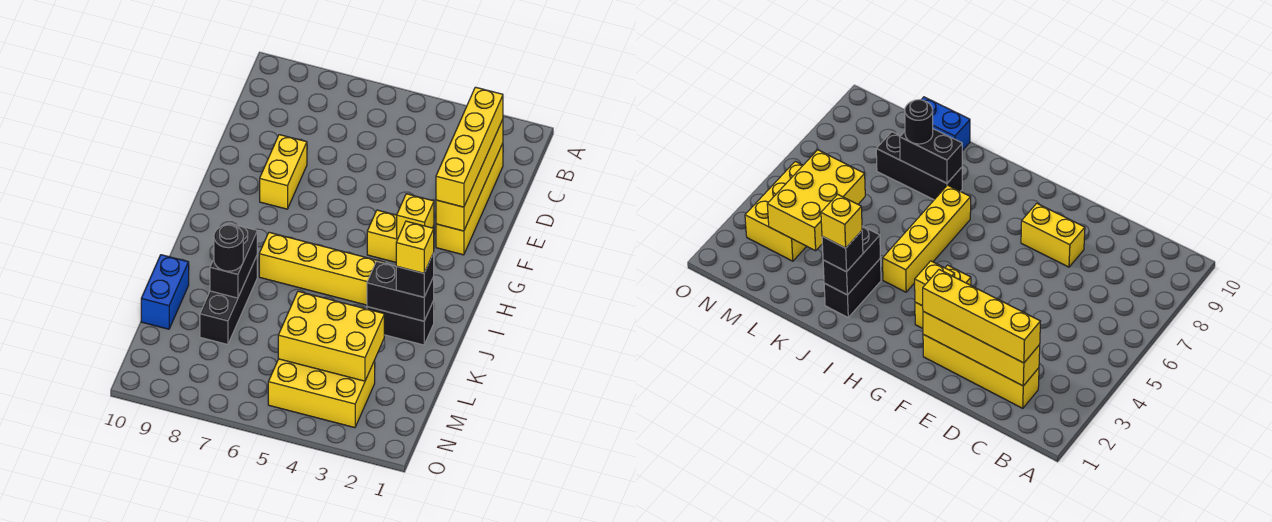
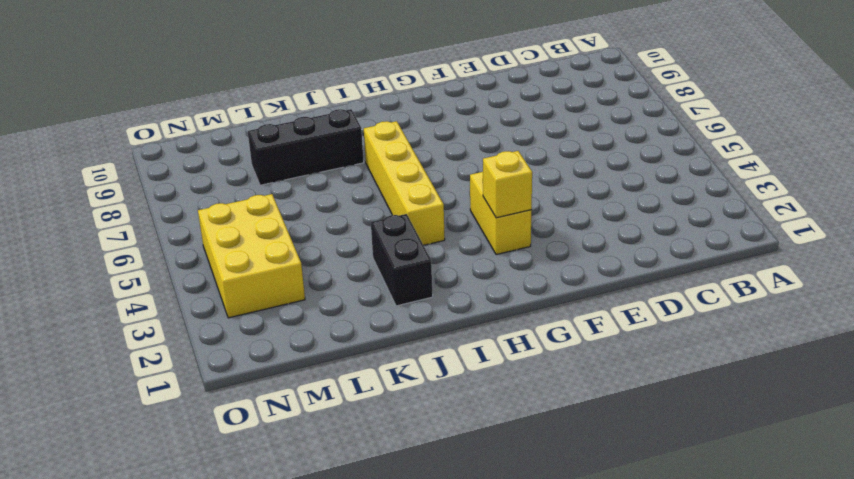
none -> yellow brick C2:F2 level 1
none -> yellow brick E8:F8 level 1
none -> blue brick K10:L10 level 1

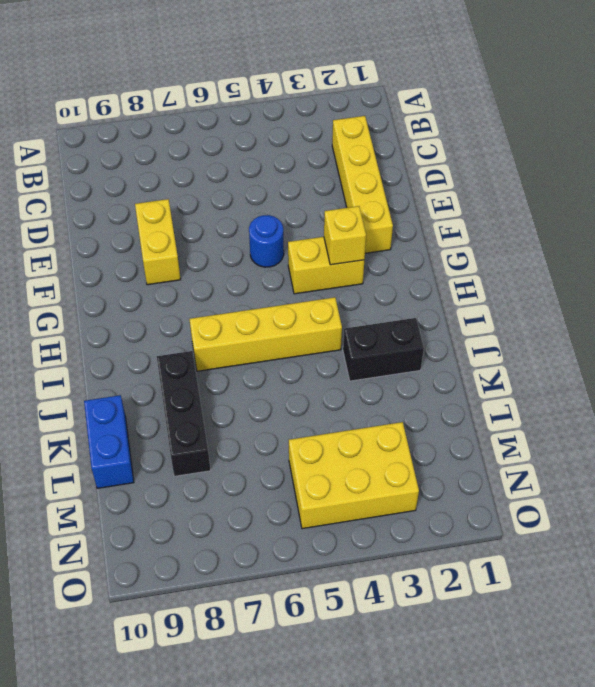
blue round brick F5 level 1 -> none
none -> yellow brick C2:F2 level 2
none -> black brick J2:J3 level 2
none -> black brick J8:K8 level 2

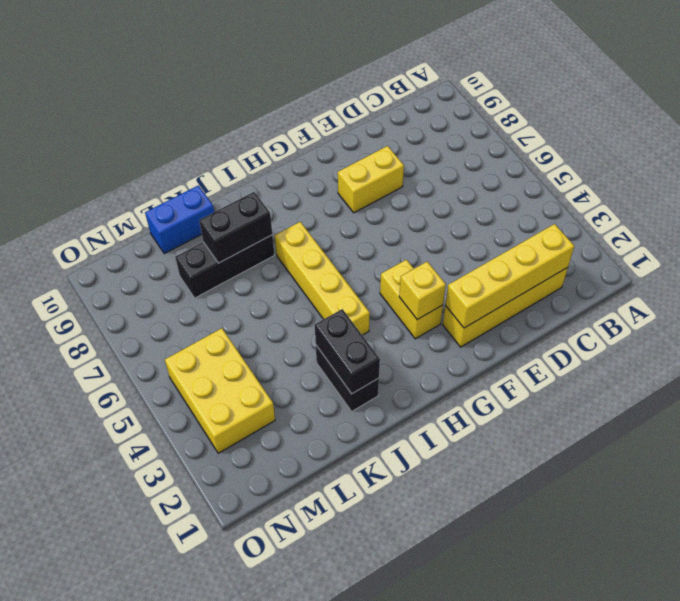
none -> yellow brick L3:M5 level 2
none -> yellow brick C2:F2 level 3
none -> black brick J2 level 3

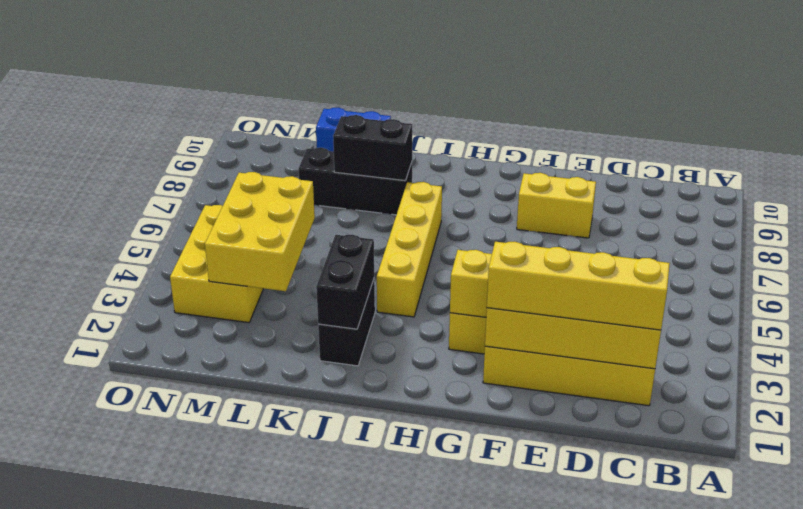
none -> black brick J2 level 3
none -> black round brick K8 level 3
none -> yellow brick J2 level 4

